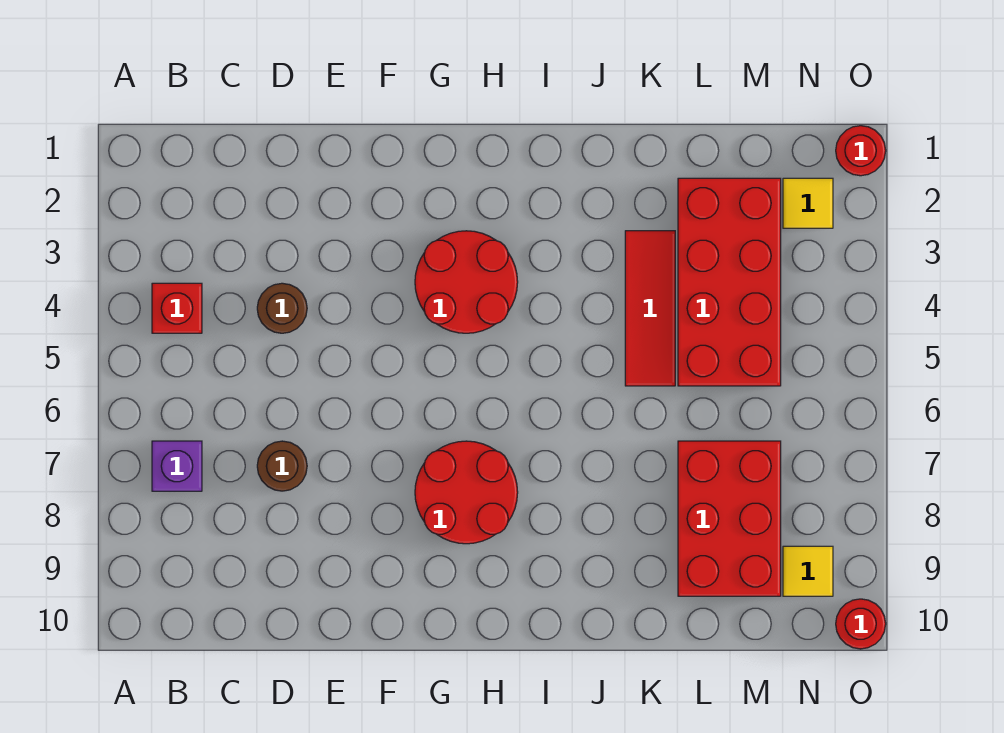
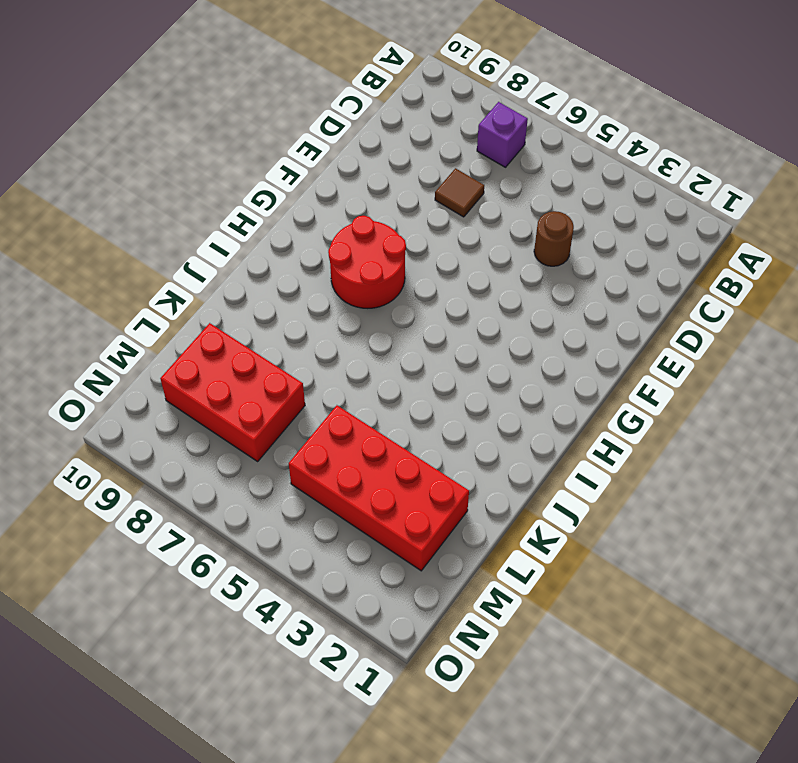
brown tile D7 level 1 -> brown round brick D7 level 1
none -> red brick B4 level 1
none -> red round brick G3:H4 level 1
none -> red tile K3:K5 level 1

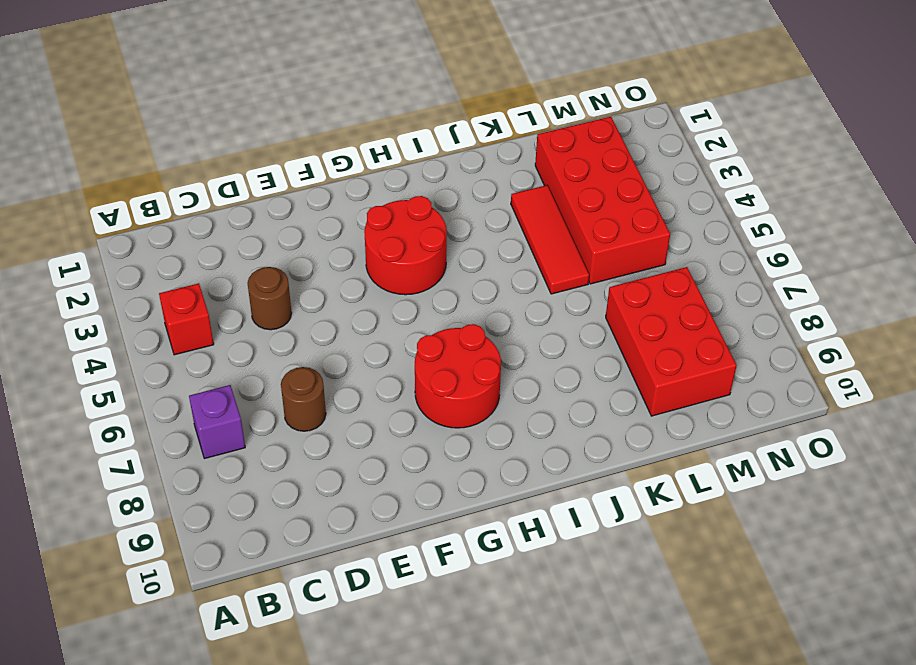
none -> yellow tile N2 level 1
none -> yellow tile N9 level 1
none -> red round brick O1 level 1

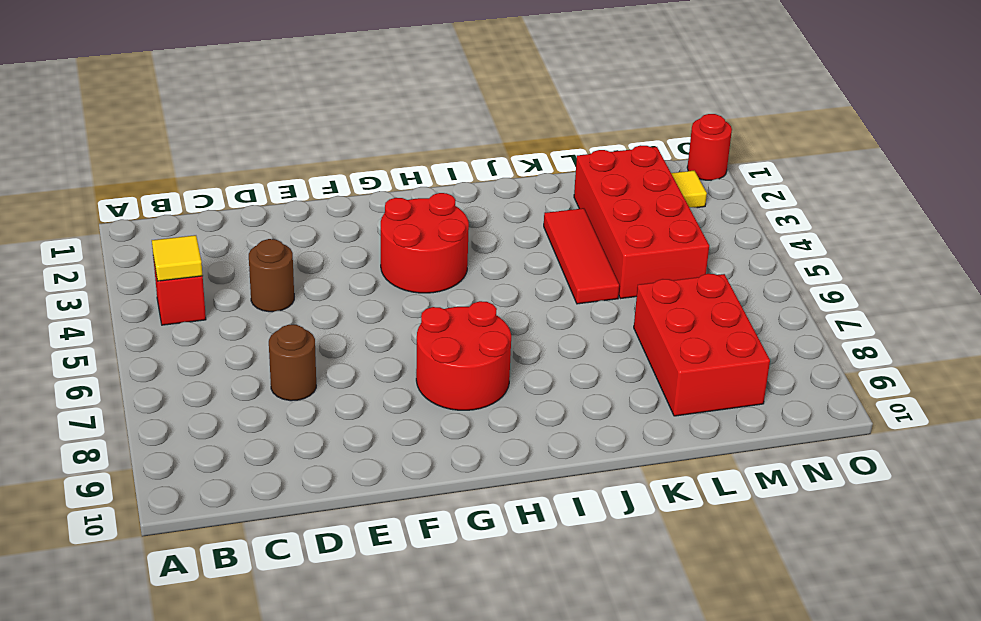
yellow tile B4 level 2 -> yellow tile N9 level 1
none -> purple brick B7 level 1
none -> red round brick O10 level 1

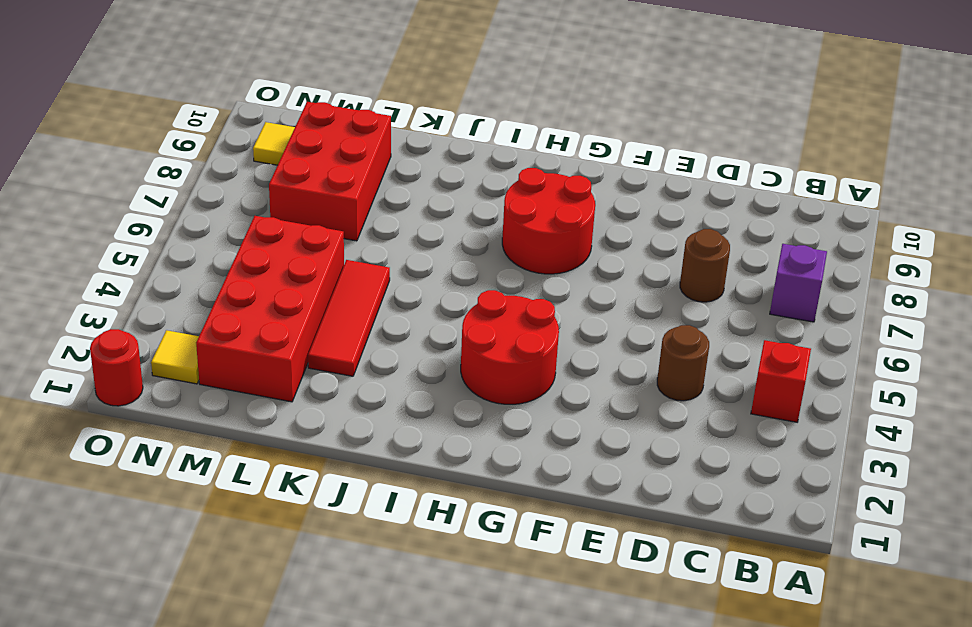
none -> red round brick O10 level 1

